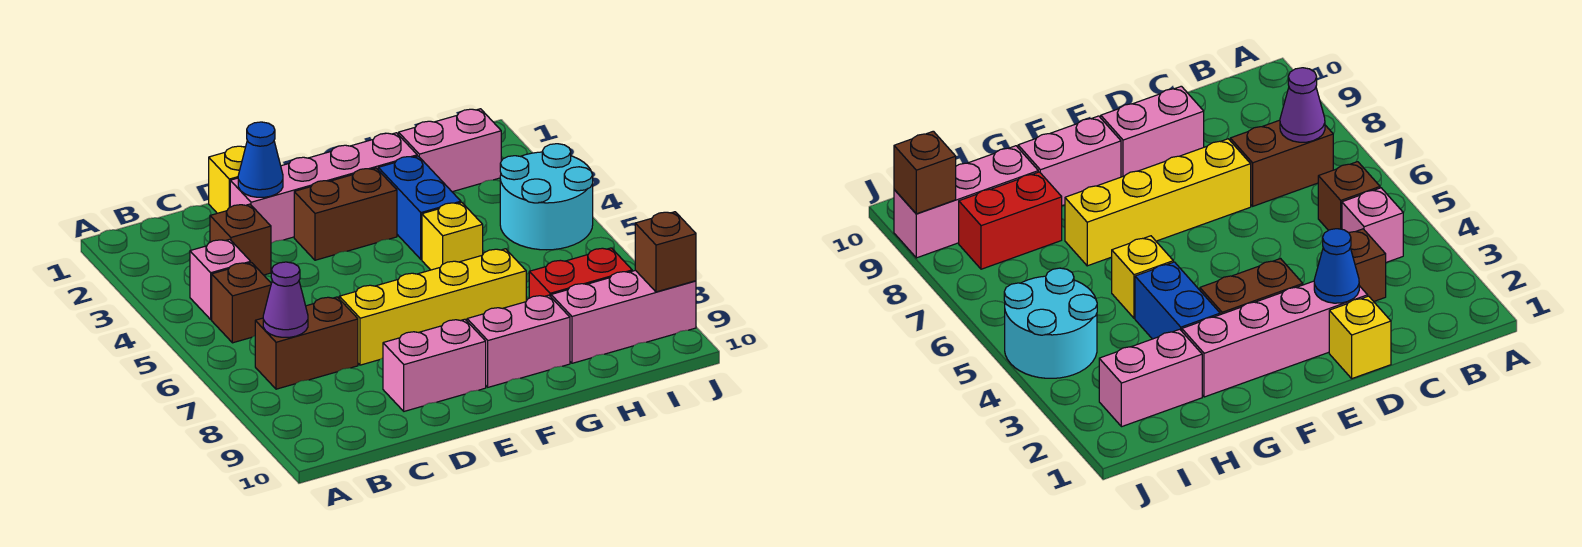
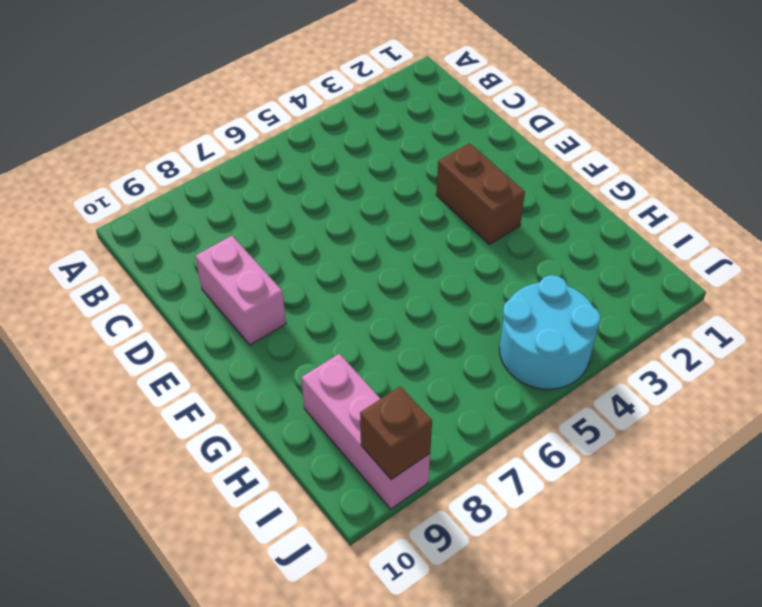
none -> pink brick B4 level 1
none -> brown brick B5 level 1
none -> brown brick B7:C7 level 1

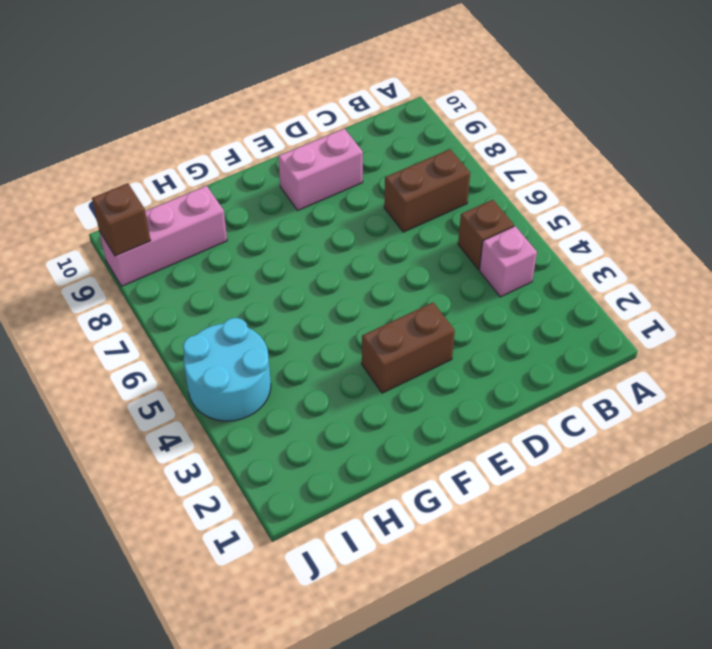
none -> brown brick C3 level 1
none -> yellow brick D1 level 1
none -> pink brick D2:G2 level 1

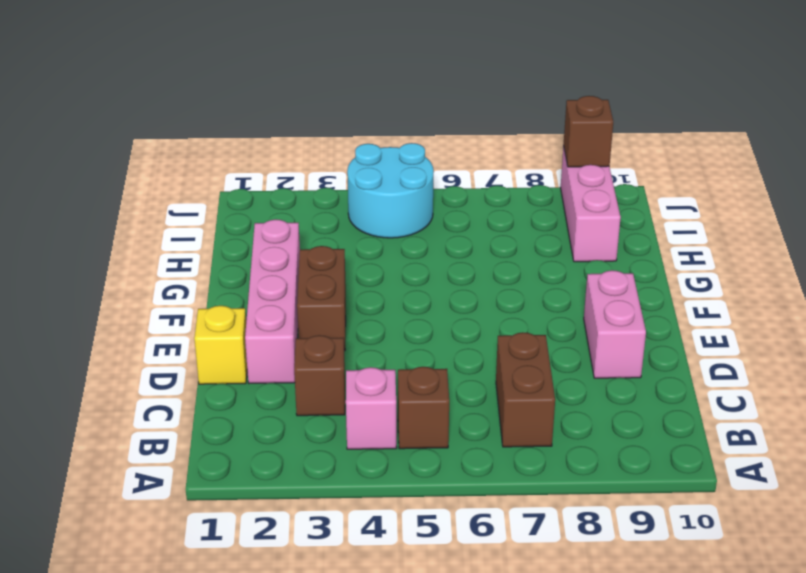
none -> yellow brick D7:G7 level 1
none -> pink brick F9:G9 level 1
none -> blue brick G3:G4 level 1

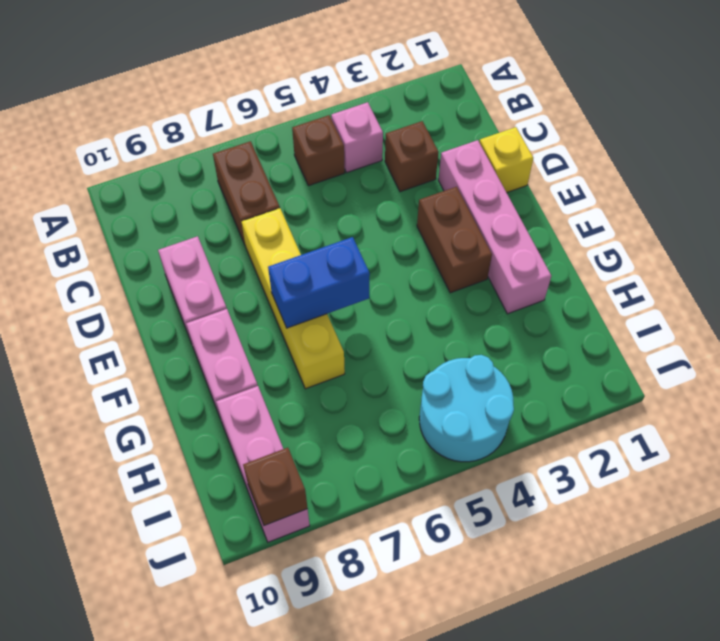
blue brick F6:F7 level 2 -> blue brick G3:G4 level 1
none -> yellow brick G5 level 1
none -> pink brick H2:I2 level 1
none -> red brick H8:I8 level 1

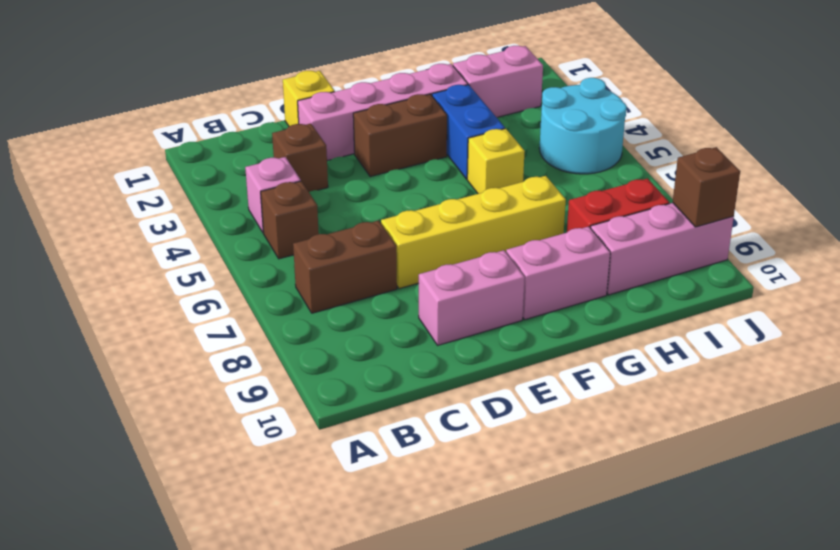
none -> purple cone B7 level 2
none -> blue cone D2 level 2

